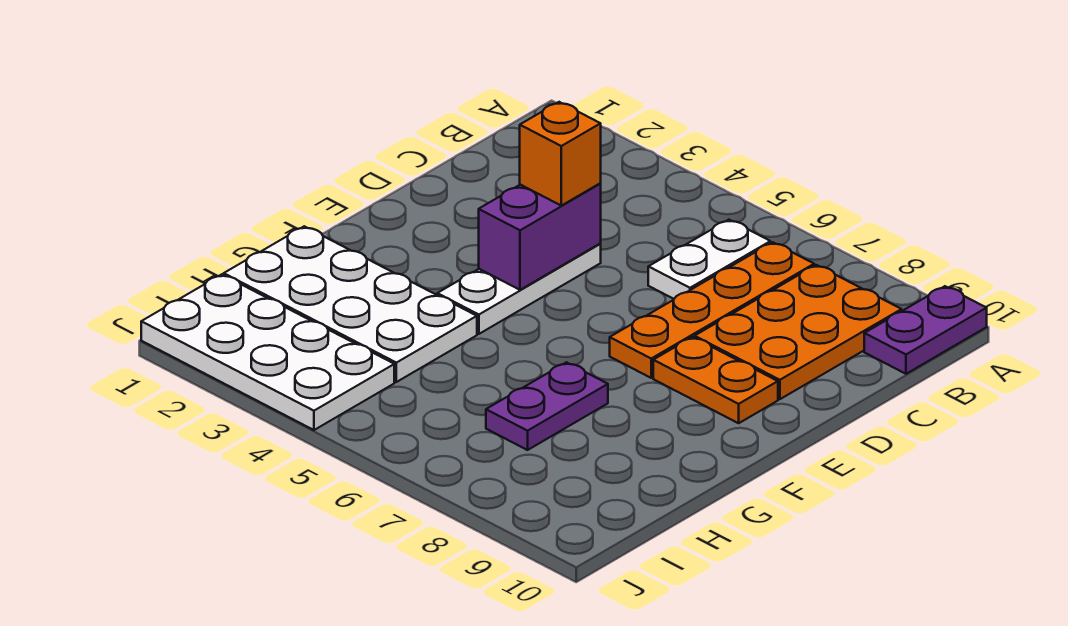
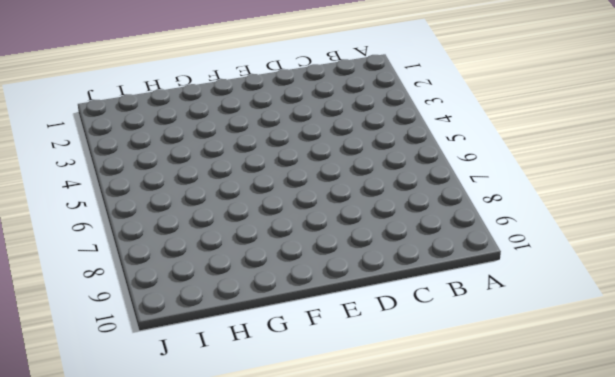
none -> purple plate A10:B10 level 1
none -> white plate B6:C6 level 1

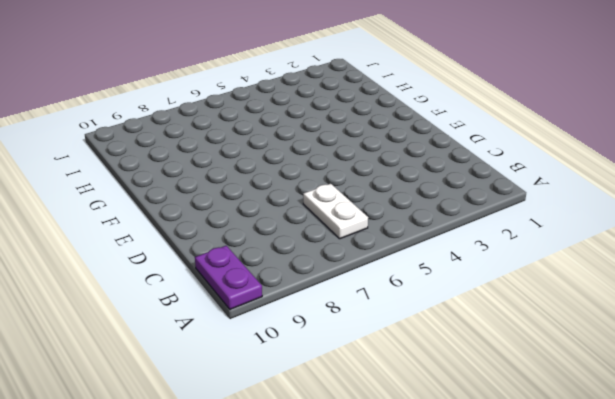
none -> orange plate B7:E7 level 1
none -> orange plate B8:D9 level 1

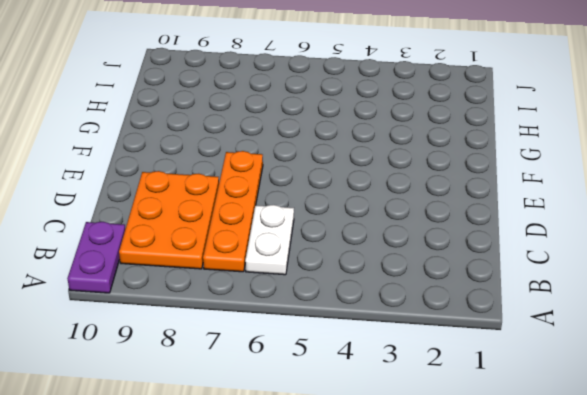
none -> white plate D4:F4 level 1
none -> orange plate E8:E9 level 1

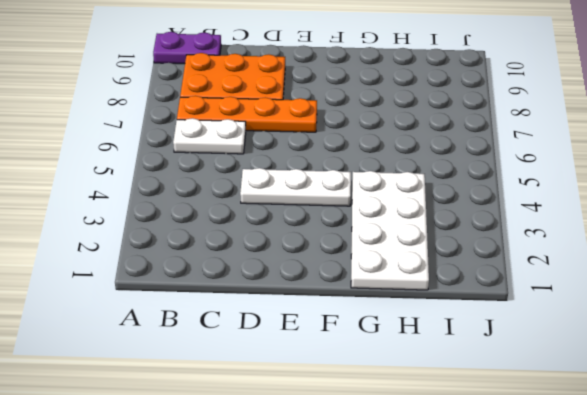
none -> orange plate E8:E9 level 1
none -> purple plate G7:H7 level 1

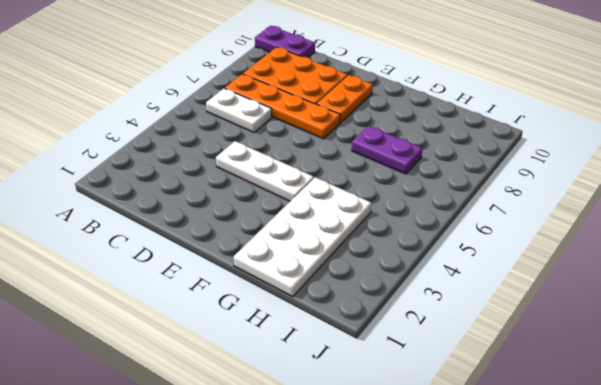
none -> white plate I1:J4 level 1
none -> purple brick D4:E4 level 2

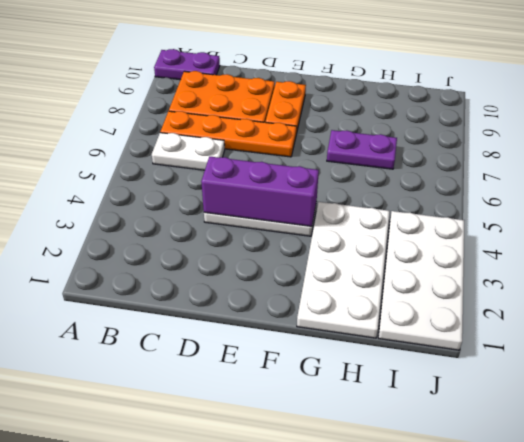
purple brick D4:F4 level 2 -> purple brick D4:E4 level 2
none -> orange brick D4 level 3

